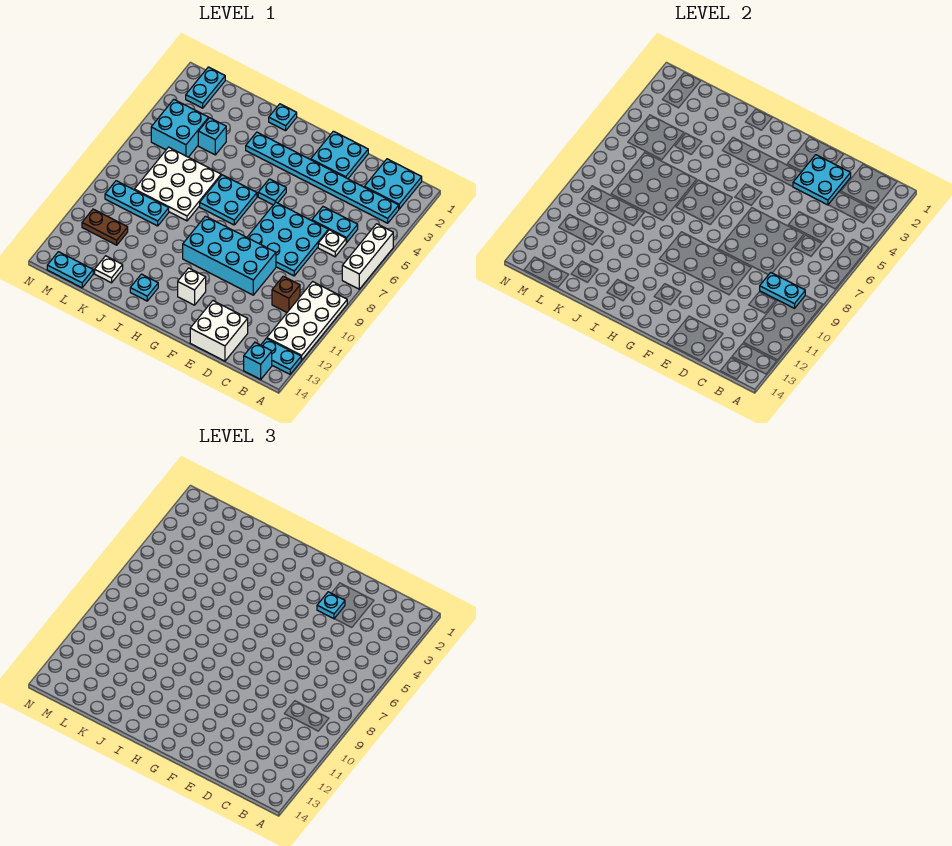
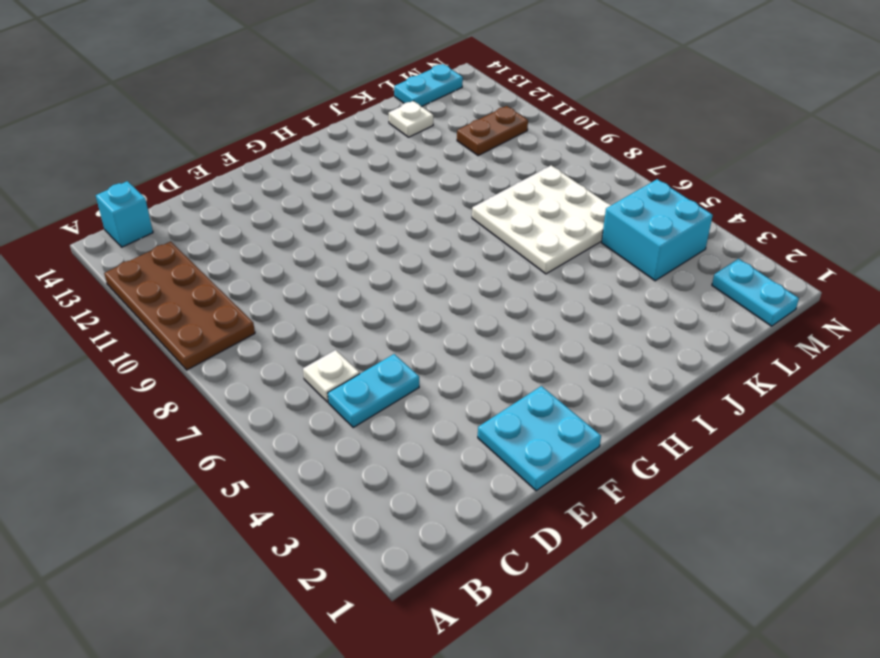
brown plate A9:B12 level 1 -> white plate A9:B12 level 1
none -> white brick A5:A7 level 1
none -> cyan plate A13:B13 level 1
none -> cyan plate B1:C2 level 1

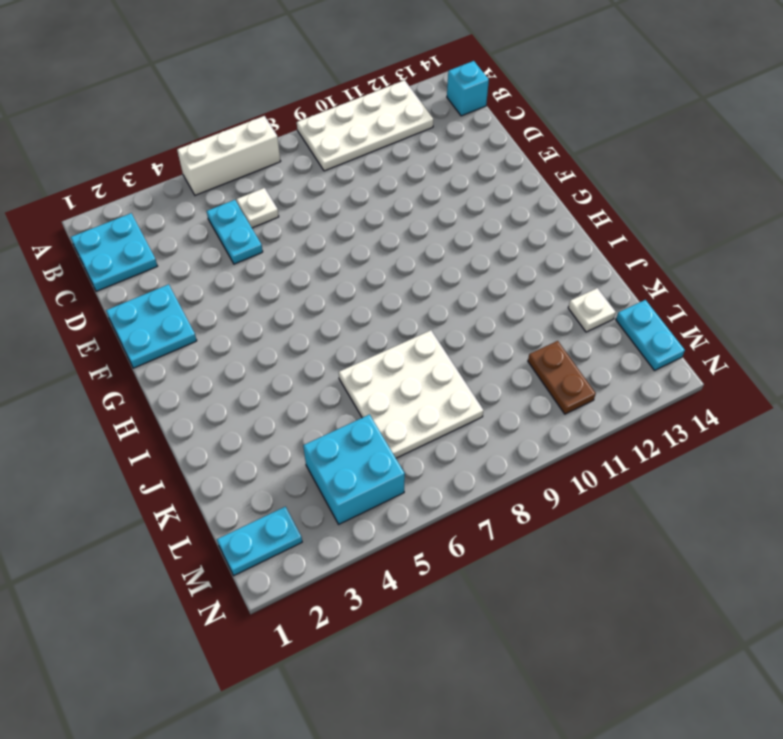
none -> cyan plate A13:B13 level 1
none -> cyan plate B3:I3 level 1
none -> brown brick C10 level 1

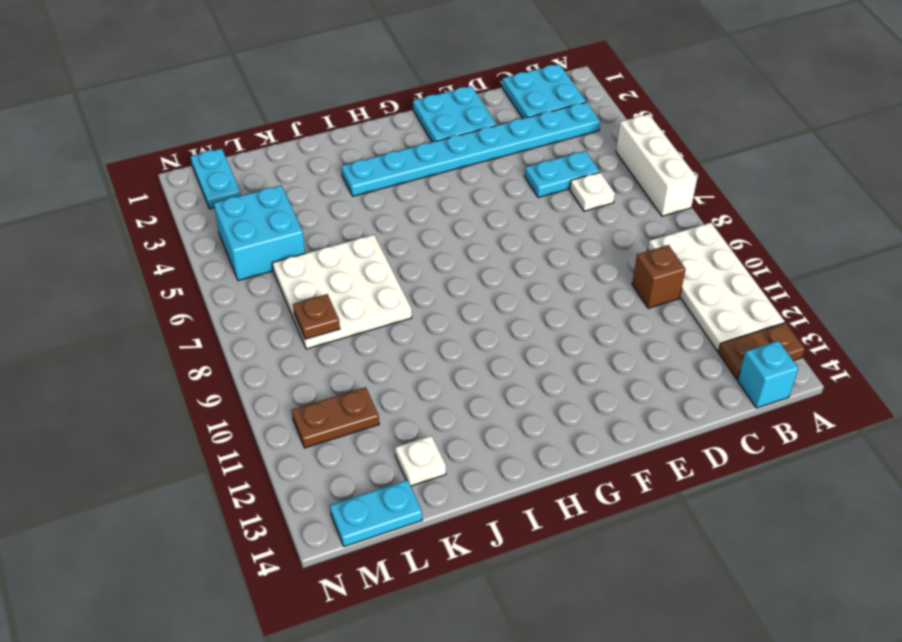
brown plate A13:B13 level 1 -> cyan plate A13:B13 level 1
brown plate L8 level 2 -> none
none -> cyan plate D6:F8 level 1
none -> white brick D13:E14 level 1
none -> cyan brick E9:H10 level 1

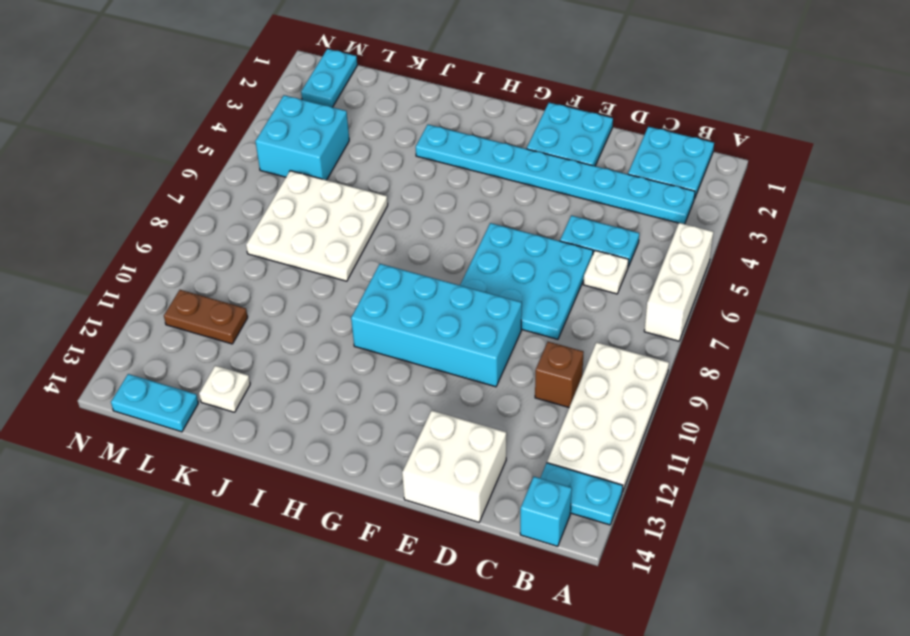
none -> cyan plate G5 level 1
none -> white brick G12 level 1
none -> cyan plate H6:I7 level 1

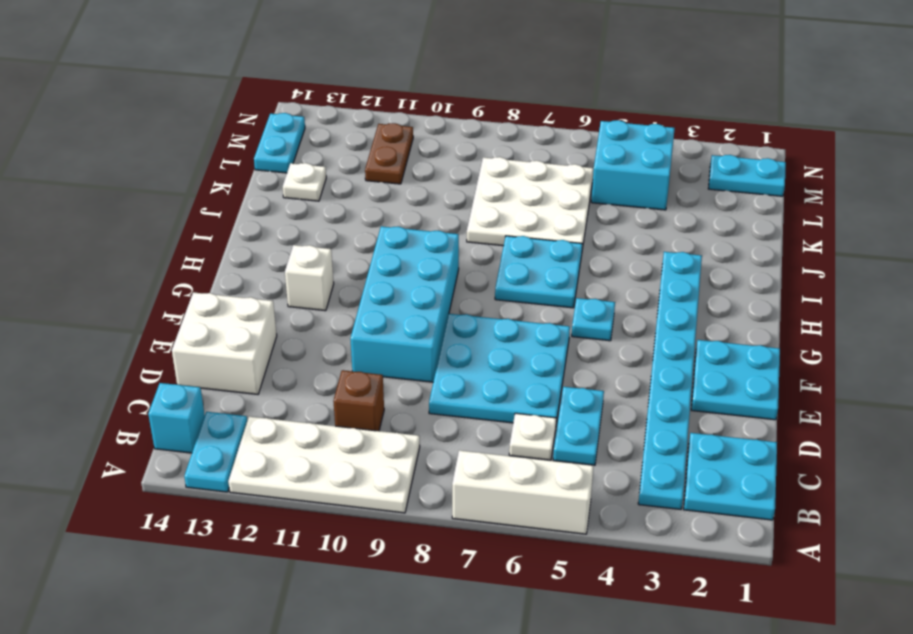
none -> cyan plate I1 level 1
none -> cyan plate I13 level 1
none -> cyan brick K4 level 1

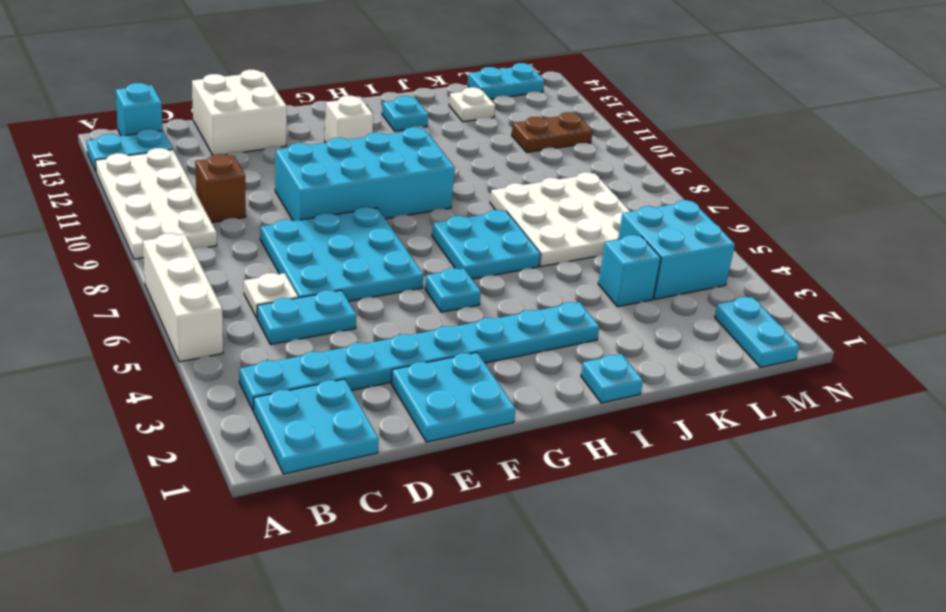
none -> cyan plate K9:M9 level 1
none -> cyan plate B9:C9 level 2
none -> cyan plate D2:E3 level 2

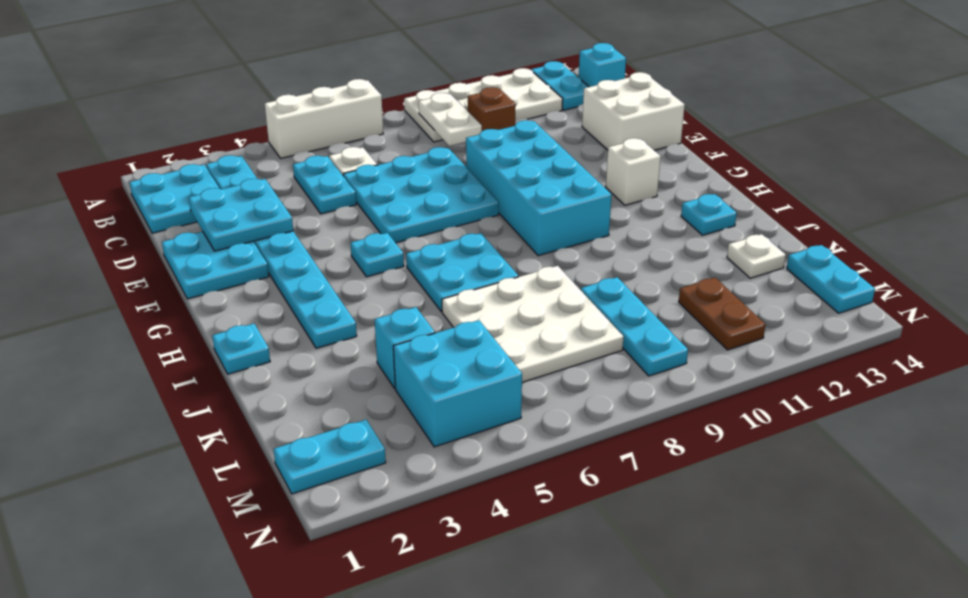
white plate B9:C9 level 2 -> cyan plate B9:C9 level 2
none -> cyan plate E3 level 3

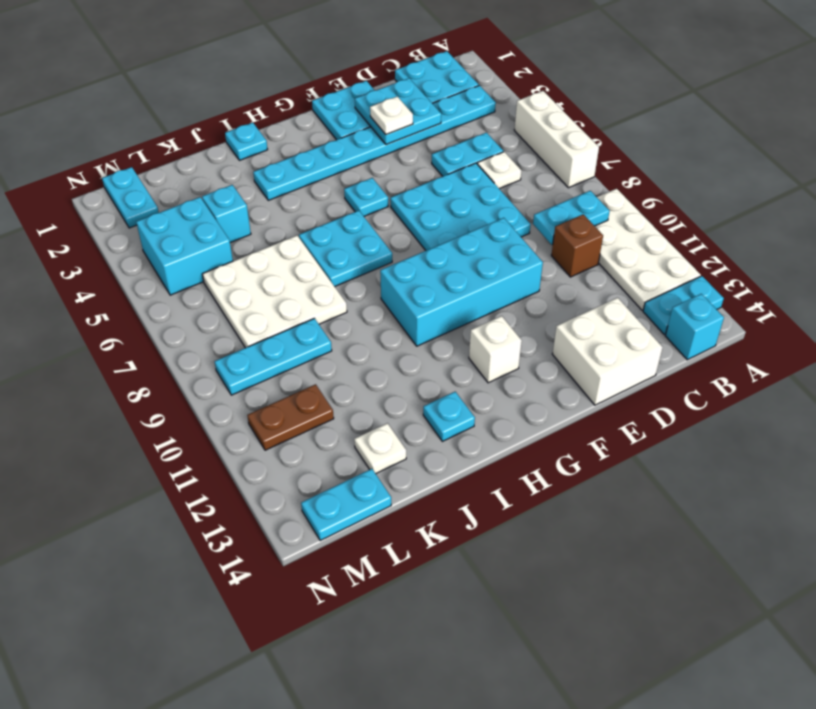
white plate E3 level 3 -> cyan plate E3 level 3

